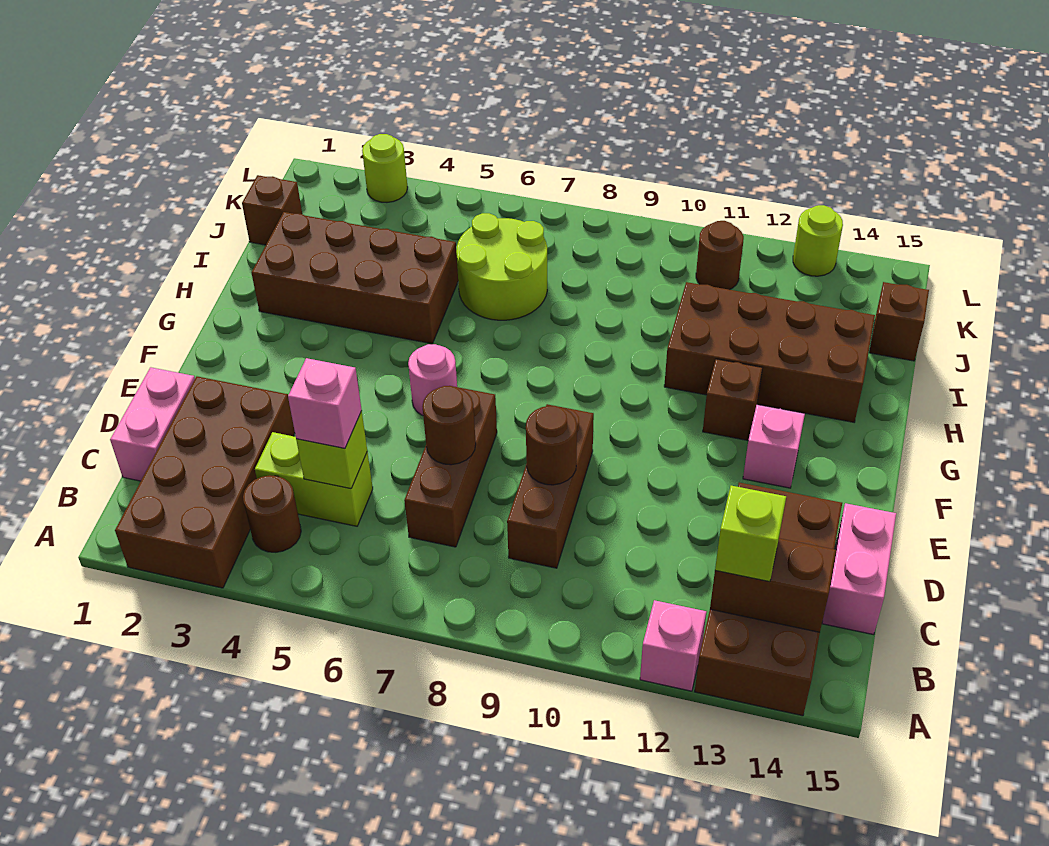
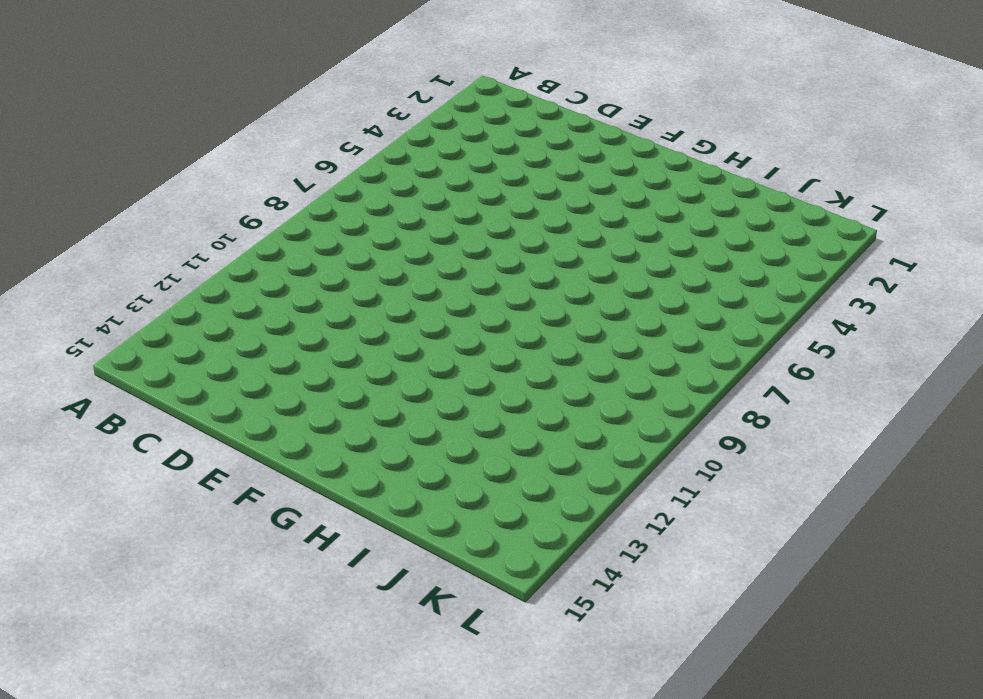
none -> brown brick A2:D3 level 1
none -> pink brick A12 level 1
none -> brown brick A13:D14 level 1

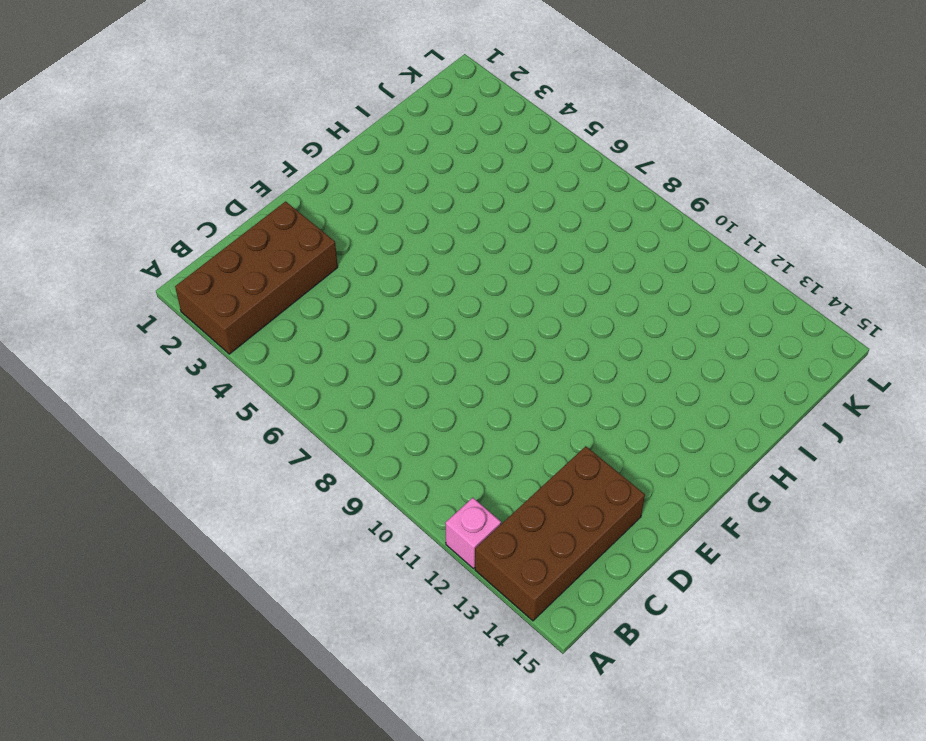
none -> brown round brick B4 level 1
none -> pink brick C1:D1 level 1
none -> lime brick C4:C5 level 1

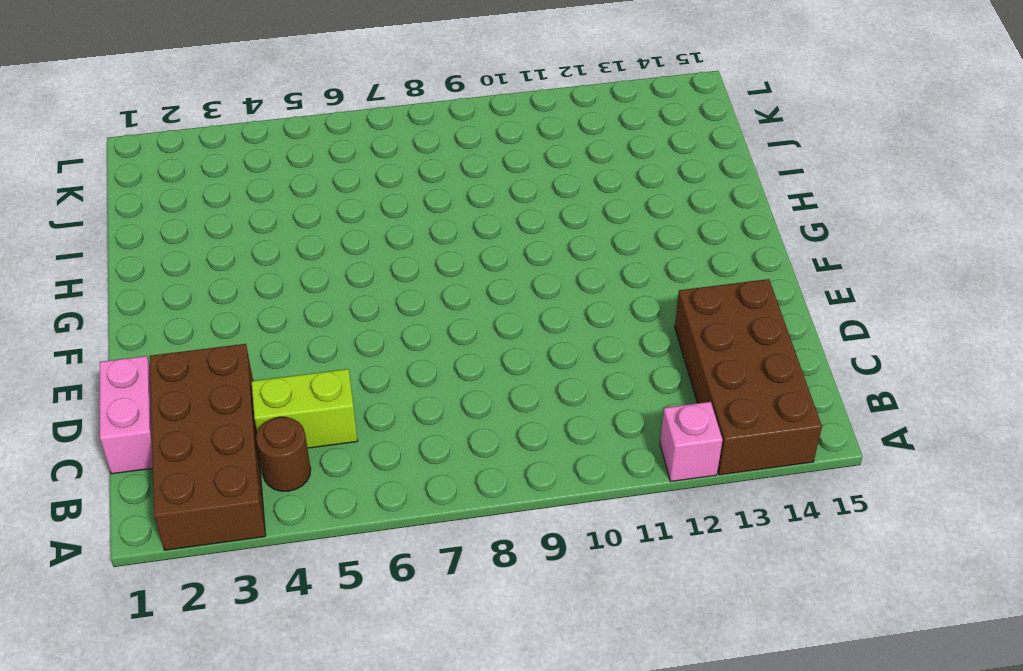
none -> brown brick C7:E7 level 1
none -> brown brick C9:E9 level 1
none -> pink brick C15:D15 level 1

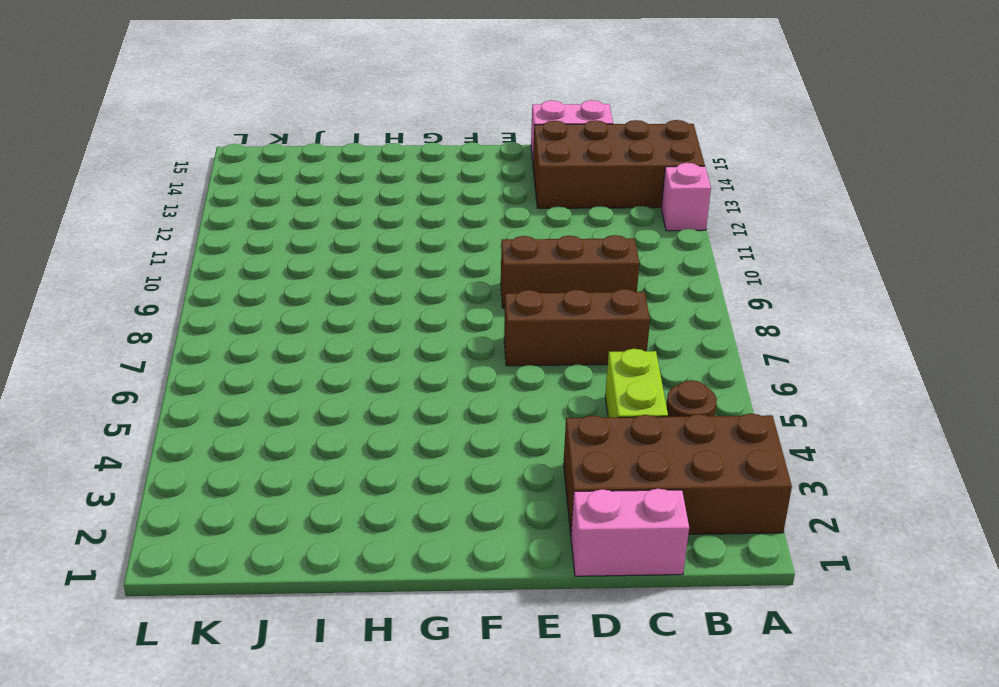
none -> pink round brick F6 level 1
none -> pink brick F13 level 1
none -> brown brick G12 level 1

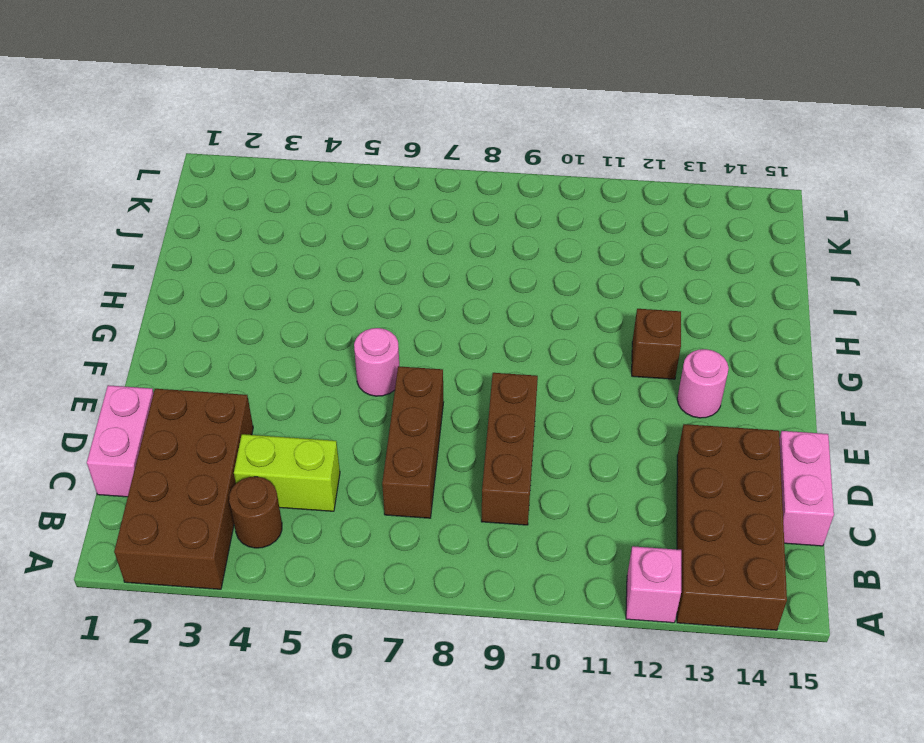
pink round brick F13 level 1 -> pink brick F13 level 1
none -> brown brick H2:I5 level 1
none -> brown brick H11:I14 level 1
none -> lime round brick I6:J7 level 1

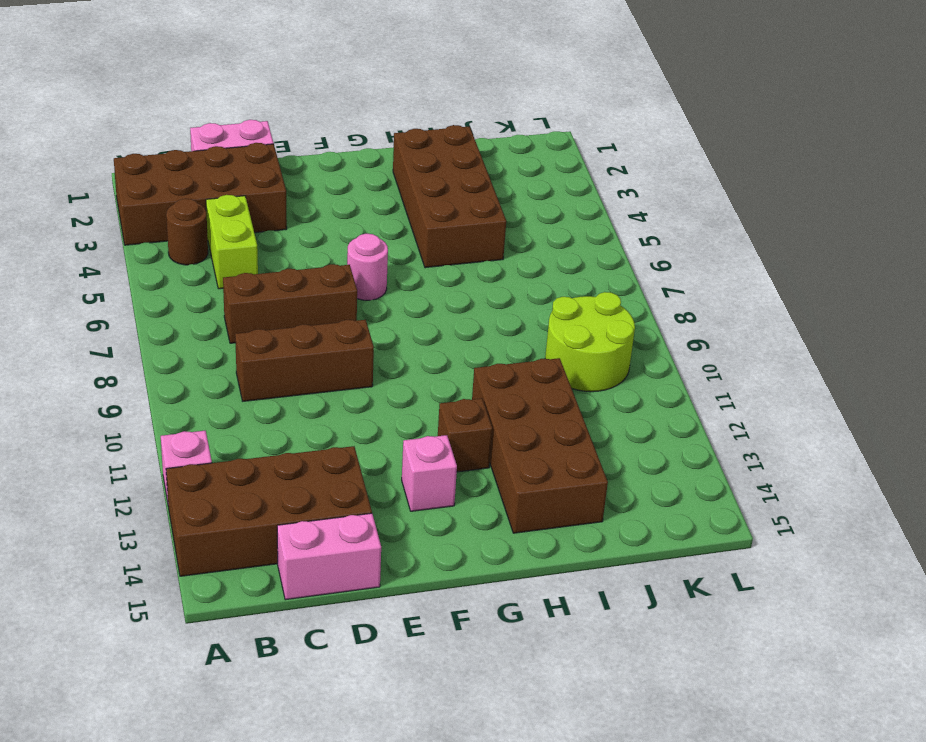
lime round brick J9:K10 level 1 -> lime round brick I6:J7 level 1
none -> brown brick J1 level 1
none -> brown brick J15 level 1
none -> brown round brick K11 level 1

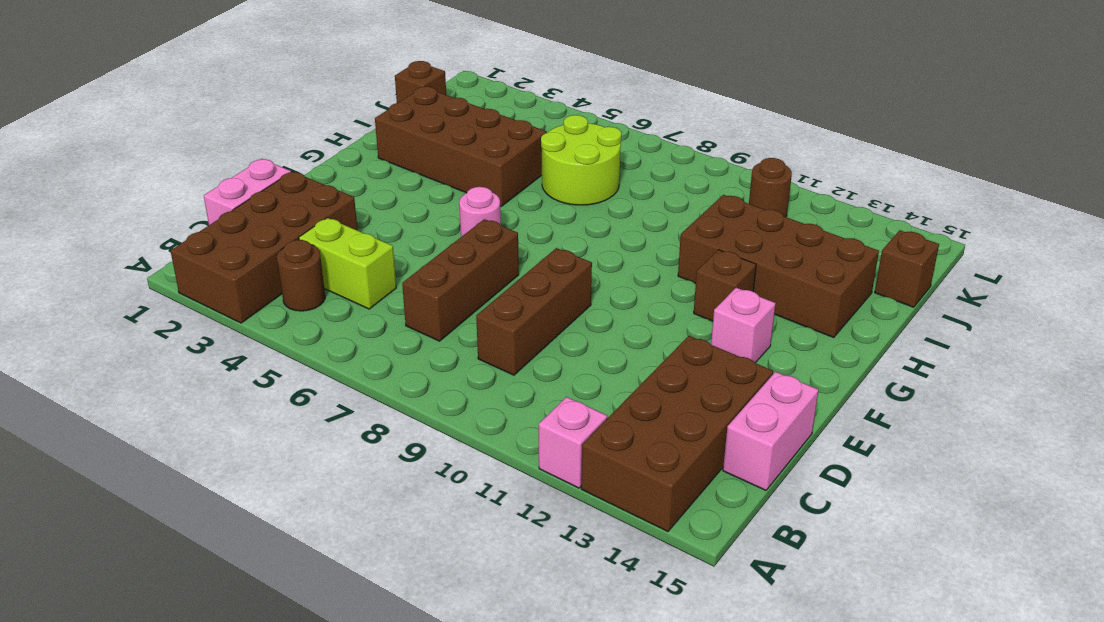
none -> lime round brick L3 level 1
none -> lime round brick L13 level 1
none -> brown brick B13:B14 level 2

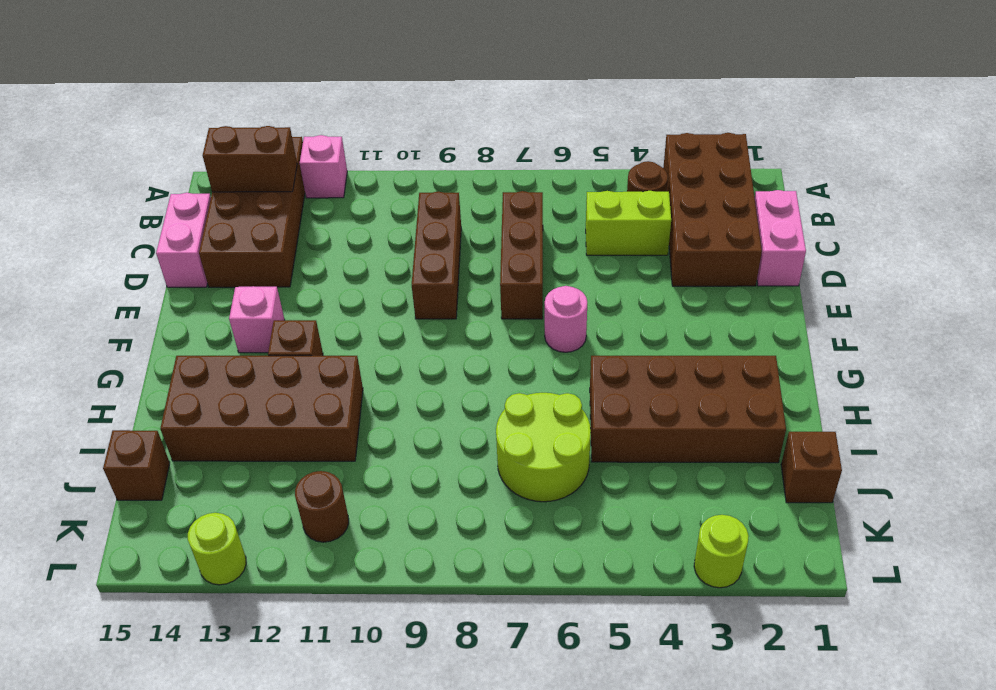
none -> lime brick C5 level 2
none -> brown round brick D7 level 2
none -> brown round brick D9 level 2

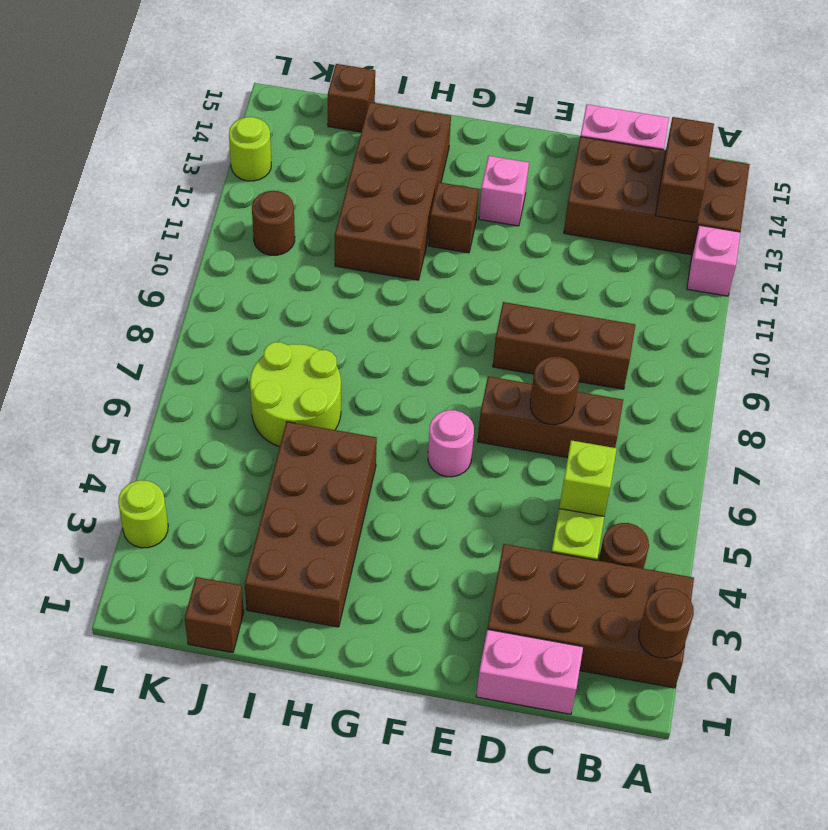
brown round brick A2 level 2 -> brown round brick D9 level 2
none -> lime brick B13 level 3
none -> pink brick C5 level 3

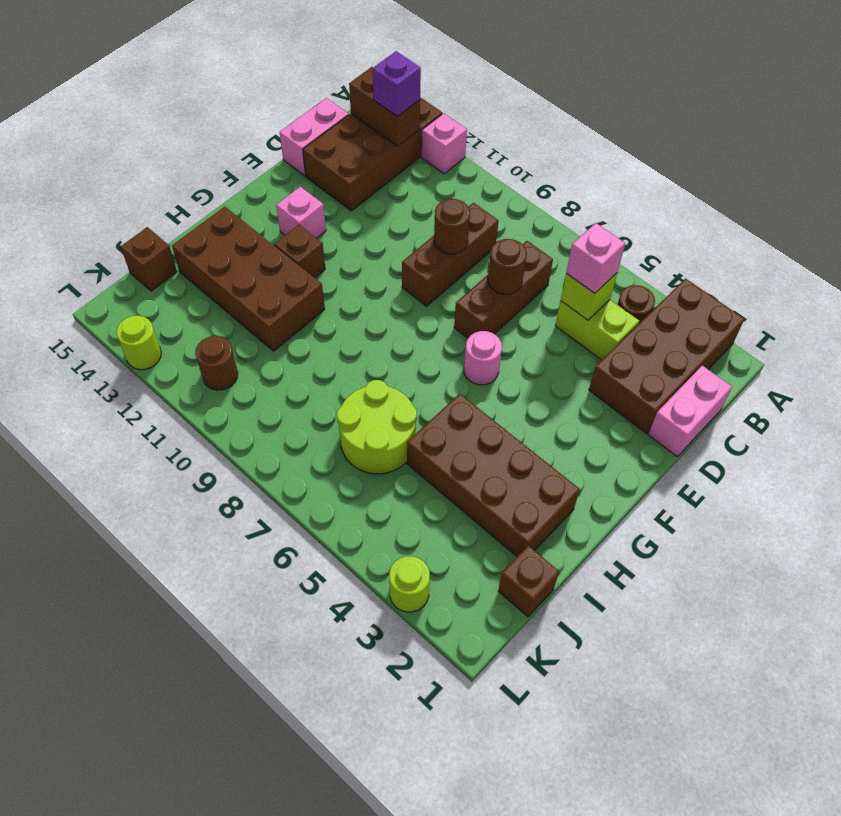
purple brick B13 level 3 -> lime brick B13 level 3

